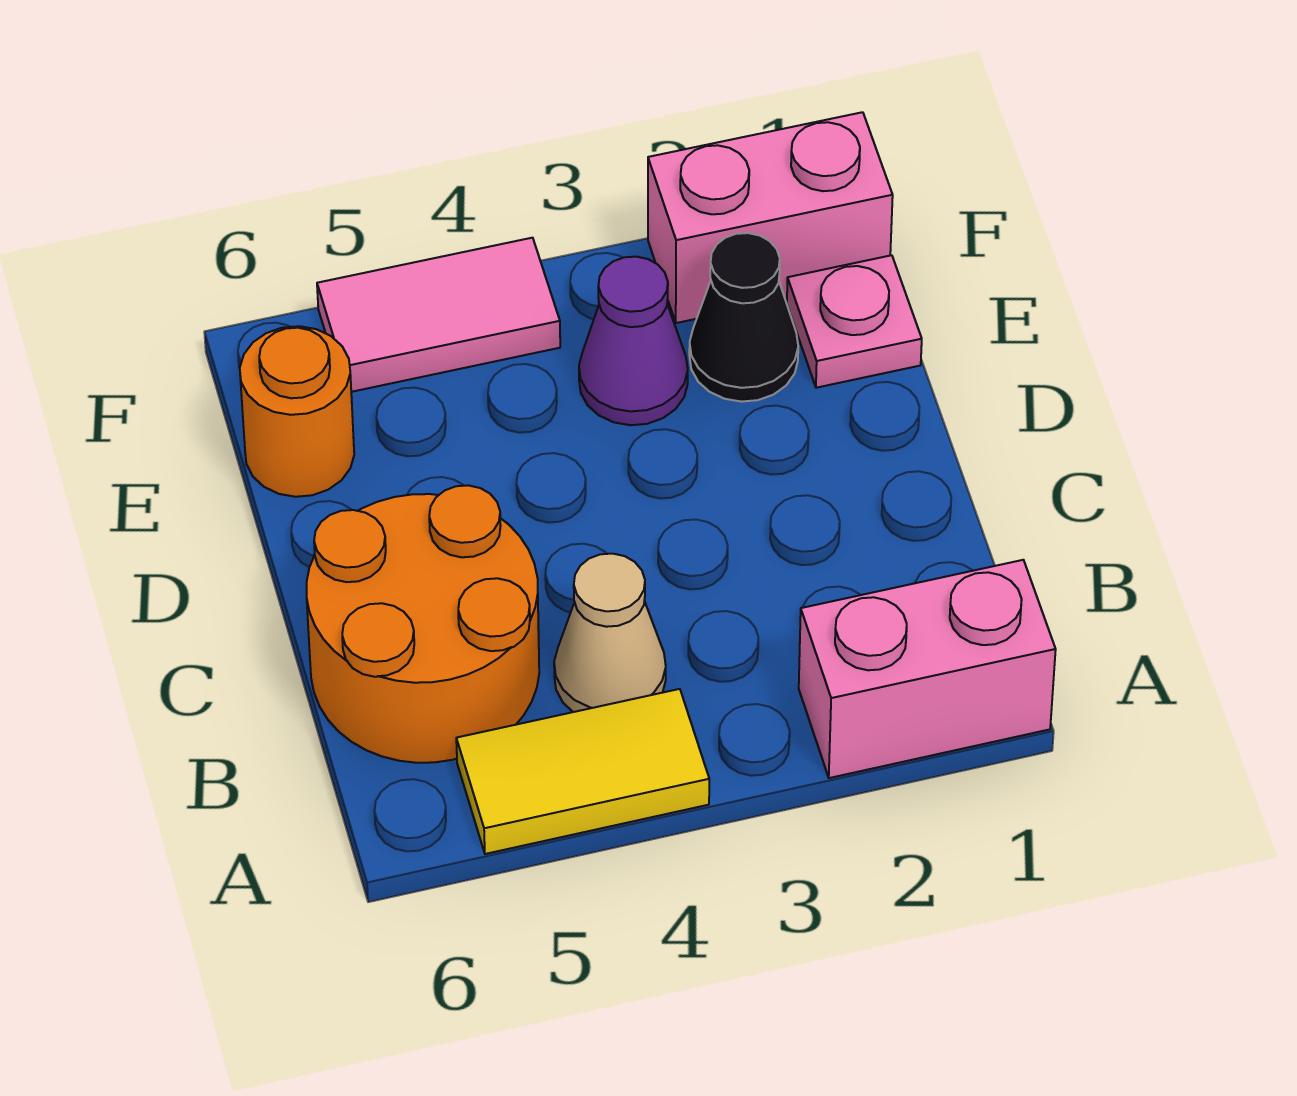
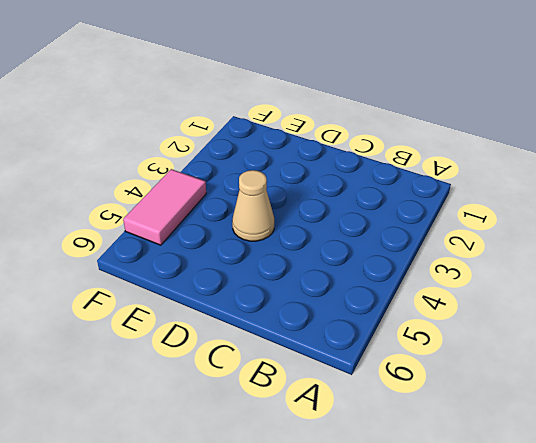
tan cone D4 level 1 -> tan cone B4 level 1
none -> pink brick A1:A2 level 1
none -> yellow tile A4:A5 level 1

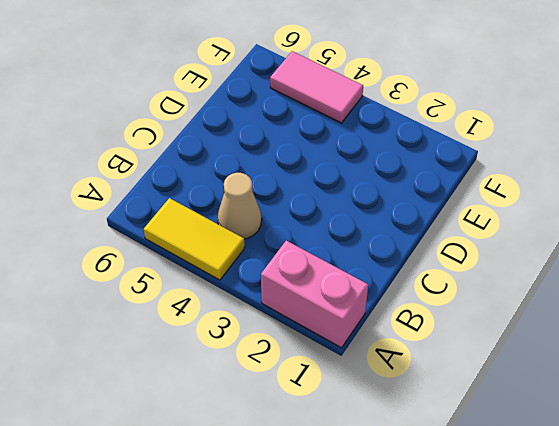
none -> orange round brick B5:C6 level 1
none -> pink plate E1 level 1

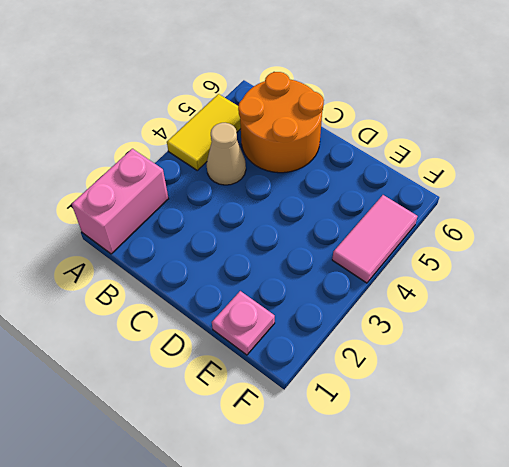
none -> black cone E2 level 1
none -> purple cone E3 level 1

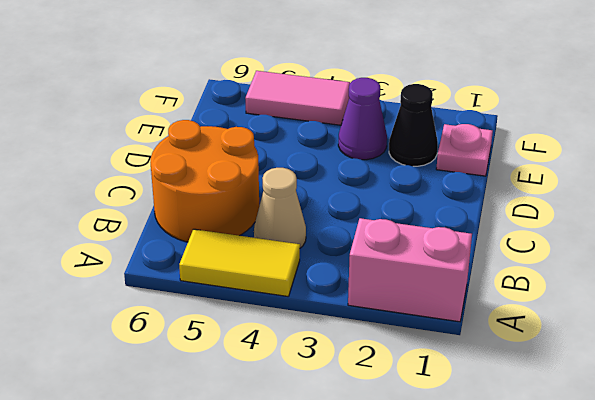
none -> orange round brick E6 level 1
none -> pink brick F1:F2 level 1

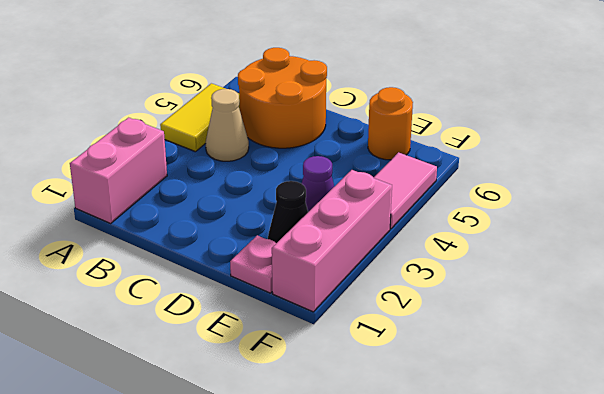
pink brick F1:F3 level 1 -> pink brick F1:F2 level 1

